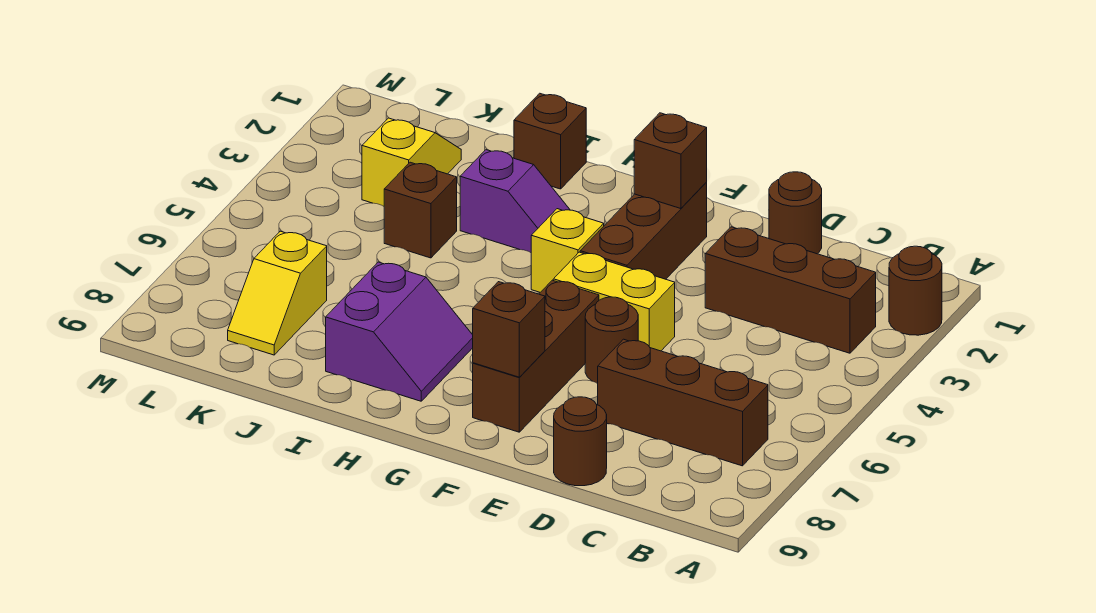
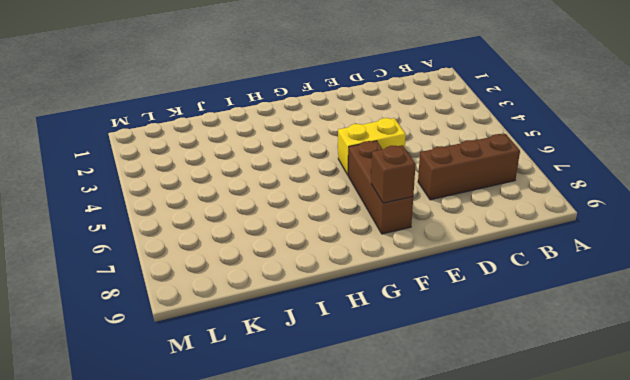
none -> brown round brick A2 level 1
none -> brown brick B3:D3 level 1
none -> brown round brick D1 level 1

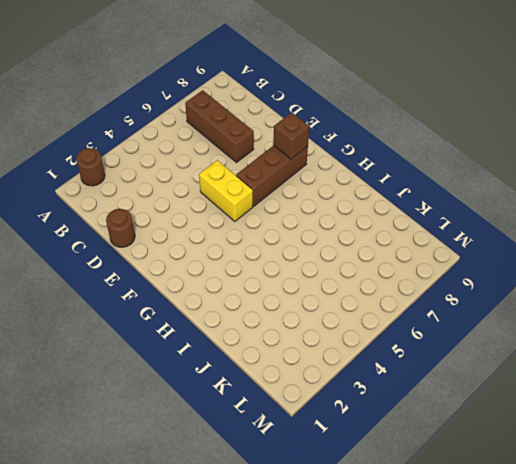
none -> brown brick B3:D3 level 1
none -> brown round brick D9 level 1
none -> brown round brick E6 level 1

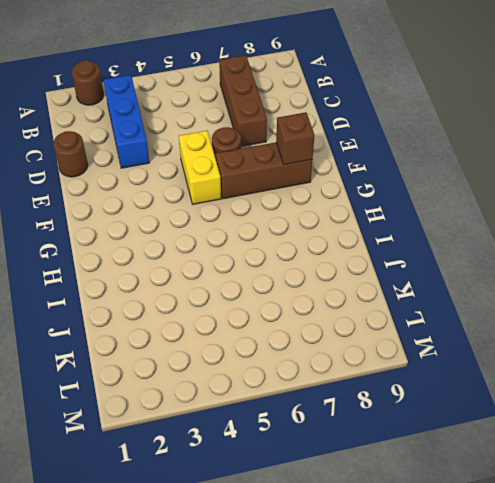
blue brick B3:D3 level 1 -> brown brick B3:D3 level 1
none -> brown round brick D9 level 1
none -> brown brick F2:F4 level 1
none -> yellow brick G4 level 1

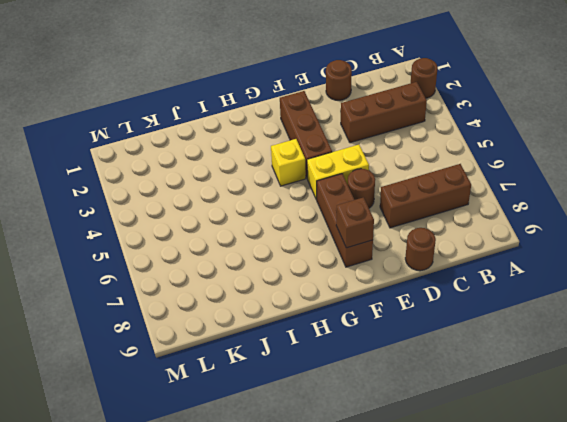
none -> purple slope H3:I3 level 1 top I
none -> purple slope H7:I8 level 1 top I
none -> brown brick I1 level 1

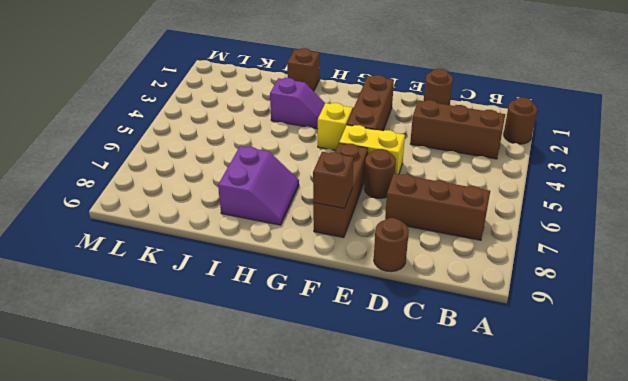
none -> brown brick J4 level 1
none -> yellow slope K2:K3 level 1 top 3
none -> yellow slope K7:K8 level 1 top 7

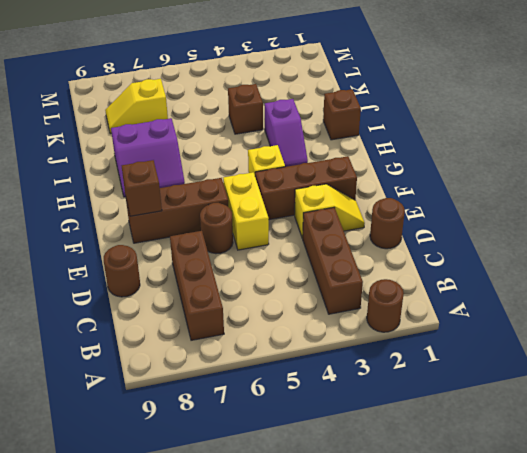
yellow slope E2:E3 level 1 top 3 -> yellow slope K2:K3 level 1 top 3
none -> brown brick F2 level 2

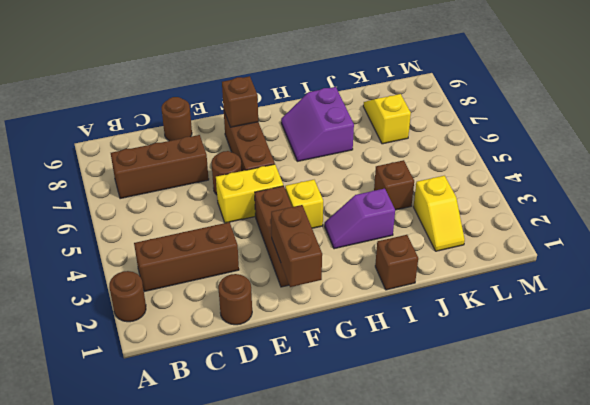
brown brick F1:F2 level 2 -> brown brick F2 level 2

